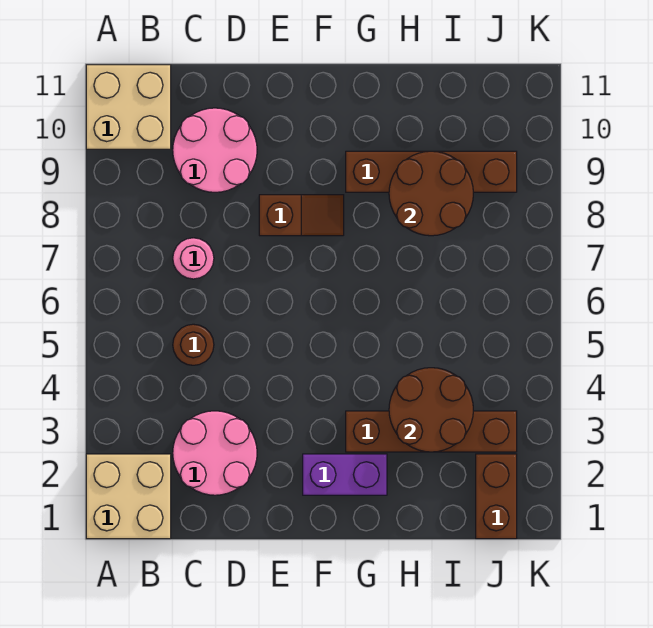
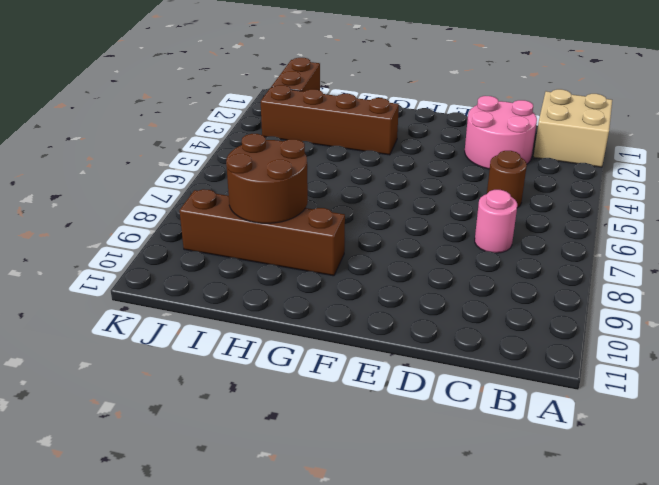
none -> tan brick A10:B11 level 1
none -> pink round brick C9:D10 level 1
none -> brown slope E8:F8 level 1 top E

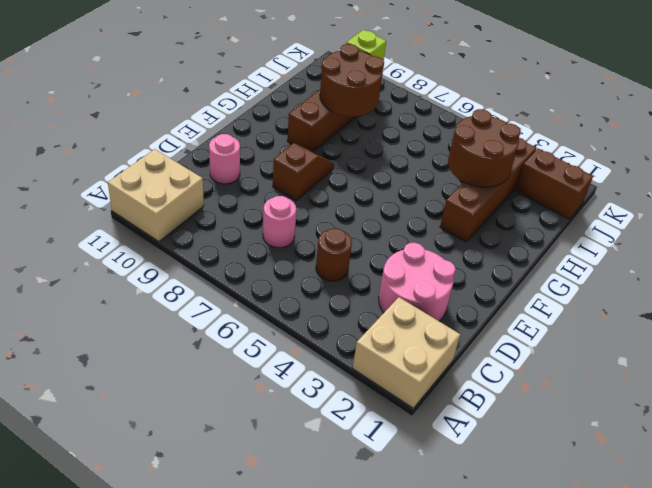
pink round brick D10 level 1 -> pink round brick C9:D10 level 1
lime brick J9 level 2 -> none
none -> purple brick F2:G2 level 1

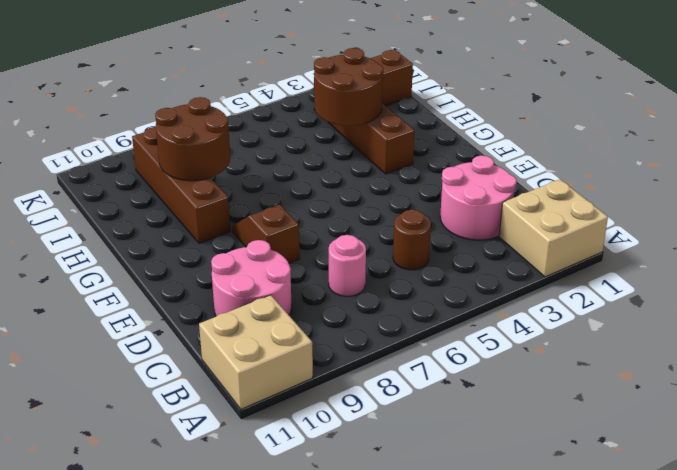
none -> purple brick F2:G2 level 1

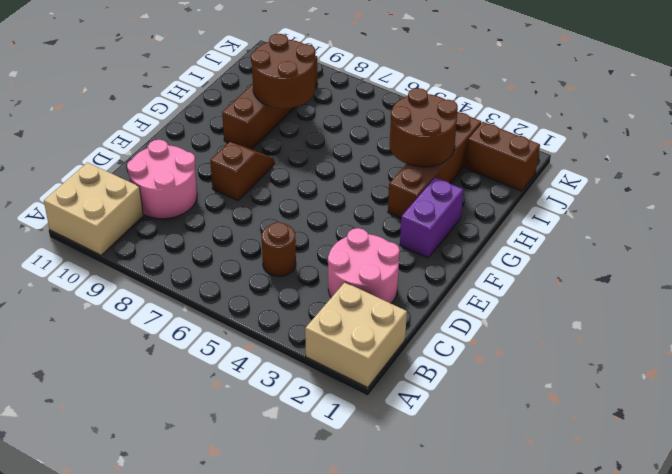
none -> pink round brick C7 level 1

